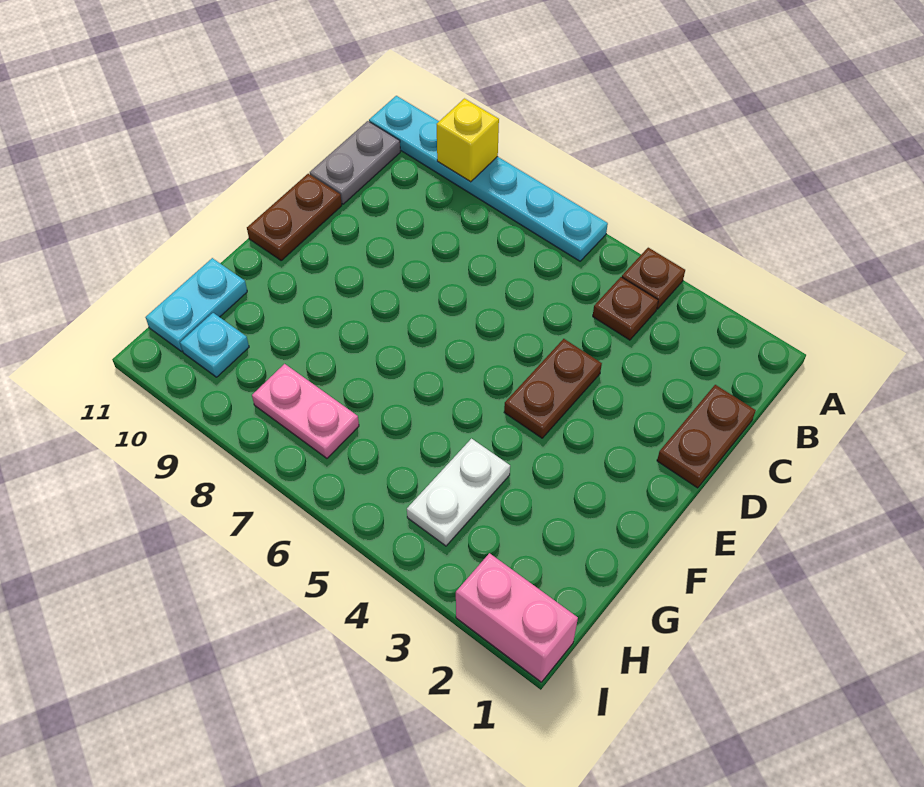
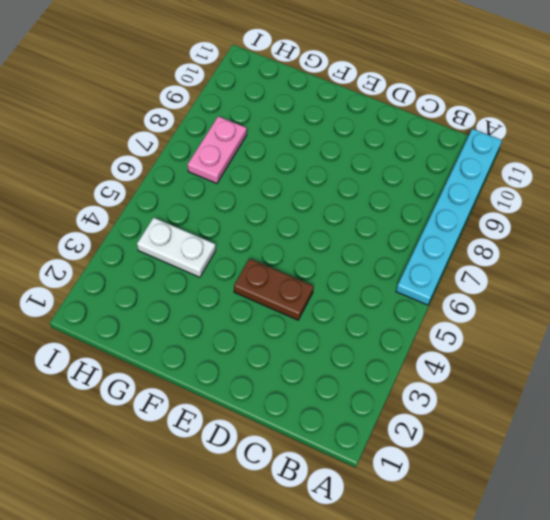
none -> brown plate A4 level 1
none -> brown plate B4 level 1
none -> grey plate B11:C11 level 1

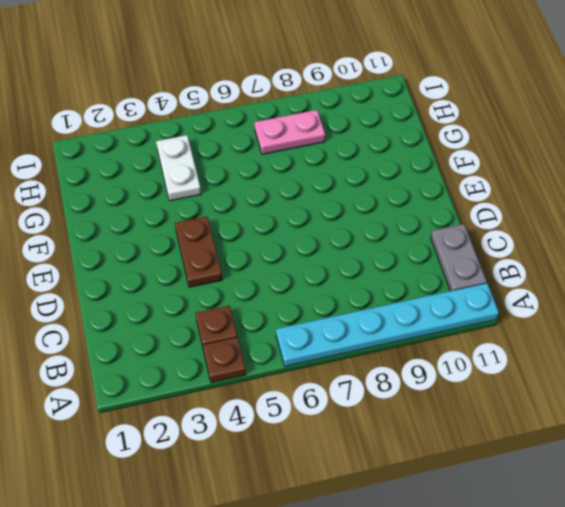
none -> brown plate C1:D1 level 1
none -> brown plate D11:E11 level 1
none -> cyan plate G11:H11 level 1

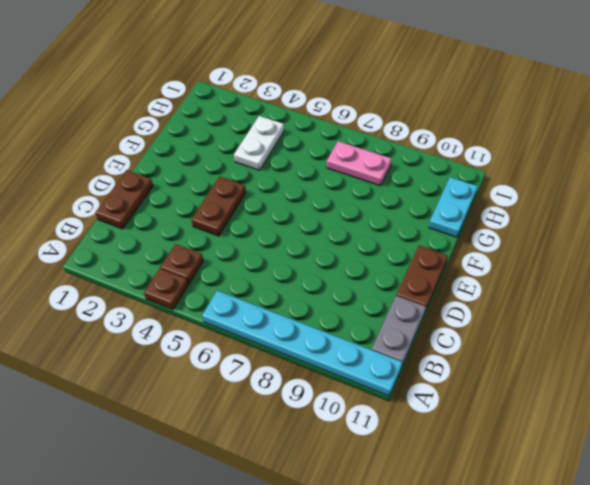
none -> cyan plate H10 level 1
none -> pink brick I1:I2 level 1
none -> yellow brick A9 level 2

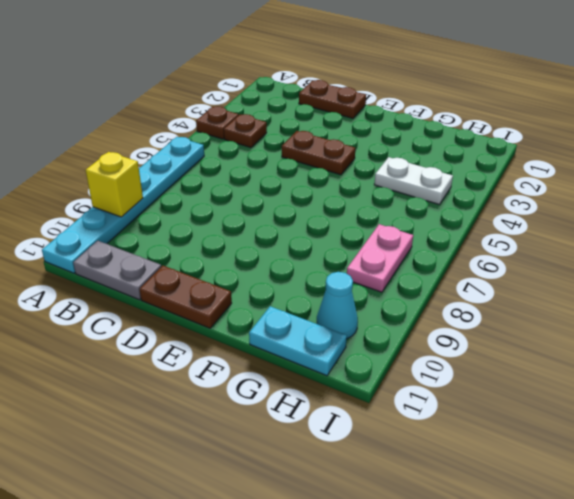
cyan cone H10 level 1 -> cyan plate H10 level 1
none -> pink brick I1:I2 level 1

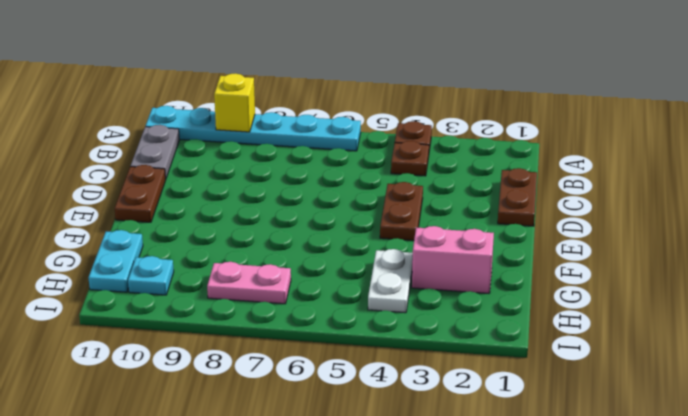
pink brick G2:G3 level 1 -> pink brick I1:I2 level 1

